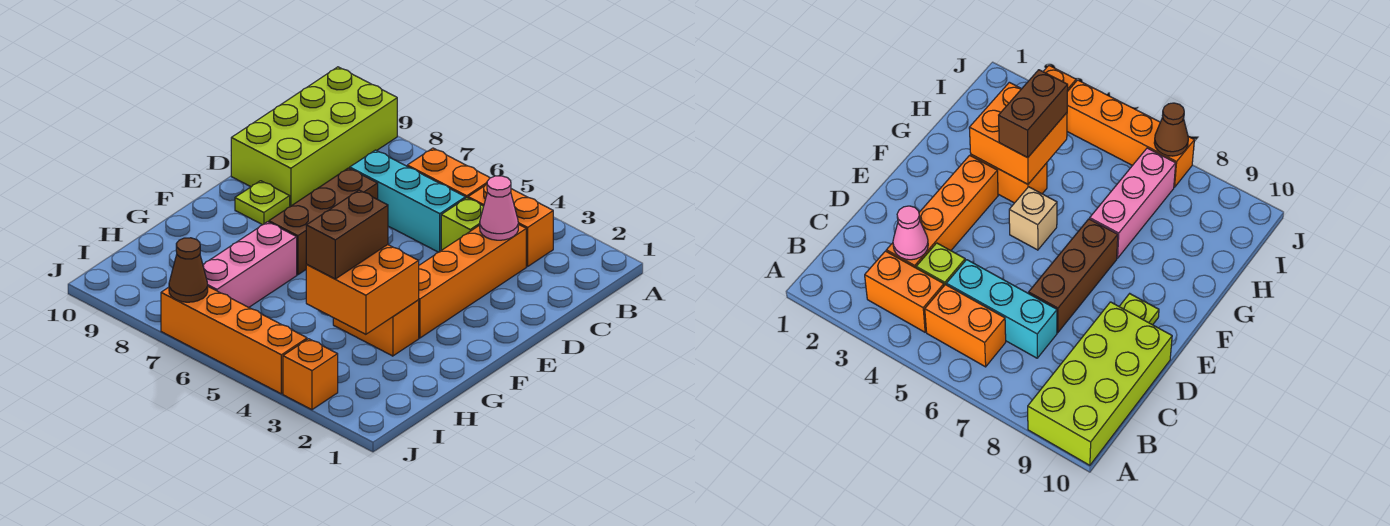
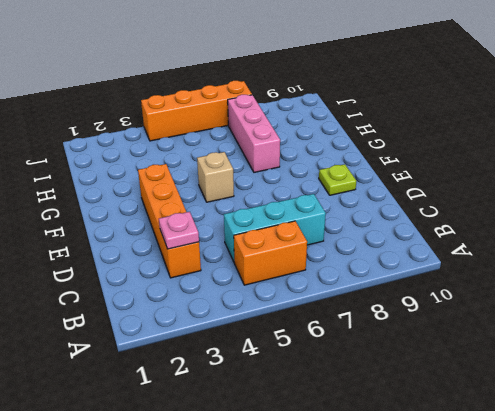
pink plate C3 level 2 -> pink cone C3 level 2
none -> lime brick A9:D10 level 1
none -> orange brick B3:B4 level 1
none -> lime brick C4 level 1

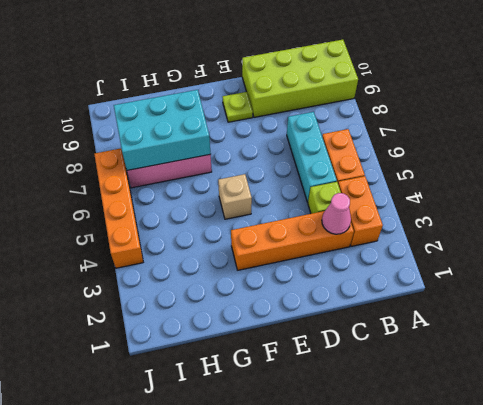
cyan brick G7:I8 level 2 -> none
none -> brown brick D7:F7 level 1
none -> orange brick G3:G4 level 1
none -> orange brick J3 level 1

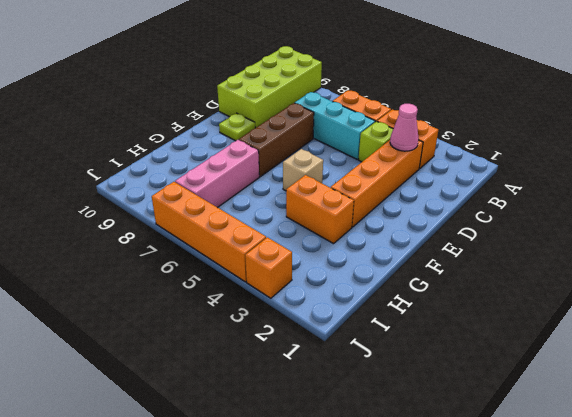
none -> orange brick G3:H4 level 2
none -> brown cone J7 level 2
none -> brown brick G4:H4 level 3

